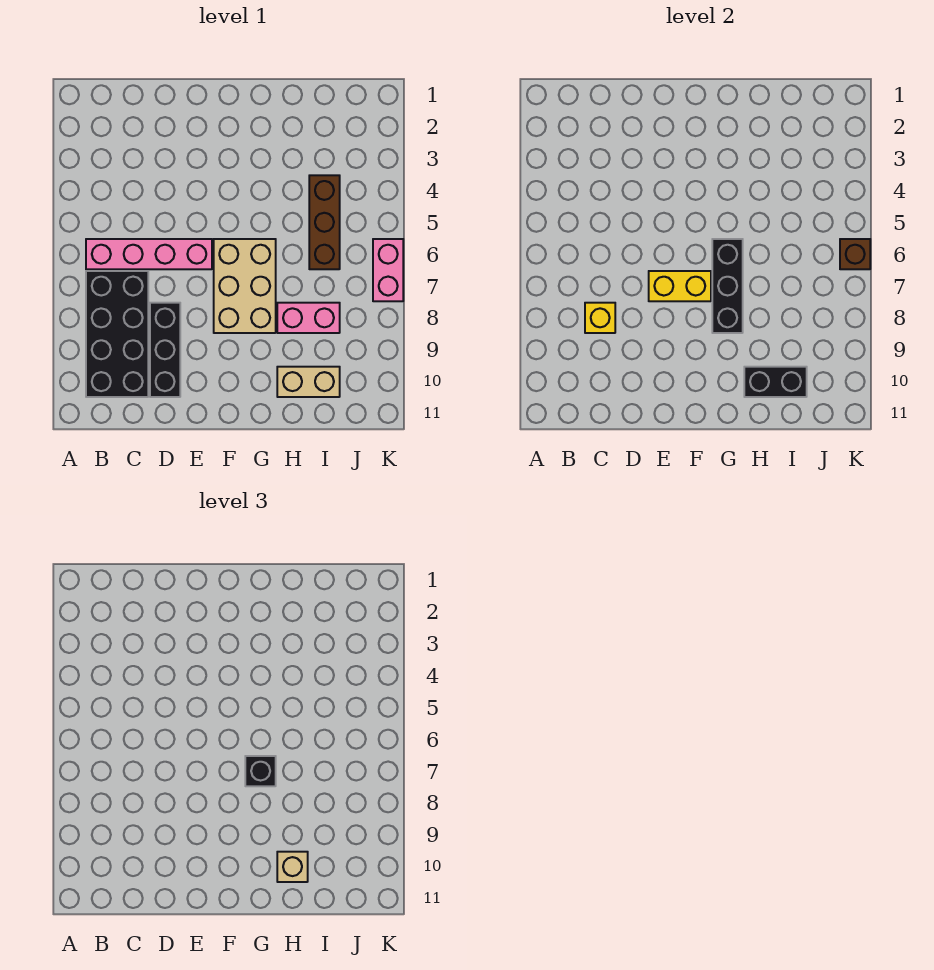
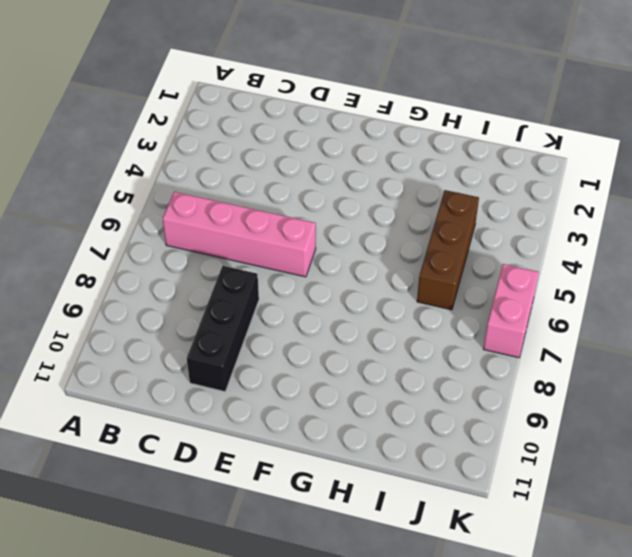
none -> black brick B7:C10 level 1
none -> tan brick F6:G8 level 1
none -> pink brick H8:I8 level 1

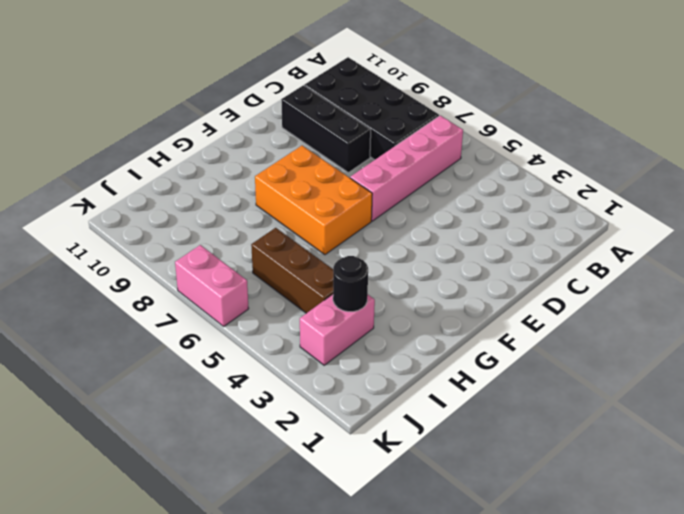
orange brick F6:G8 level 1 -> tan brick F6:G8 level 1
pink brick I3:J3 level 1 -> pink brick H8:I8 level 1
black round brick I3 level 2 -> none
none -> tan brick H10:I10 level 1
none -> yellow brick C8 level 2
none -> yellow brick E7:F7 level 2

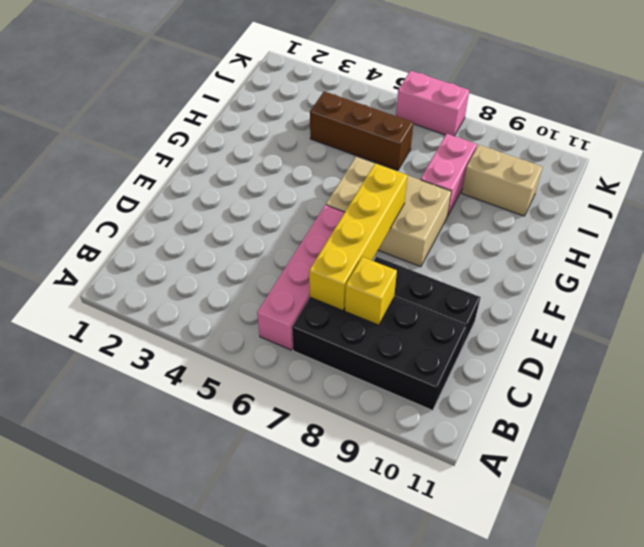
yellow brick C7:F7 level 2 -> yellow brick E7:F7 level 2
tan brick I9:I10 level 1 -> tan brick H10:I10 level 1
none -> black brick G6:G8 level 2
none -> black brick H10:I10 level 2
none -> brown brick K6 level 2

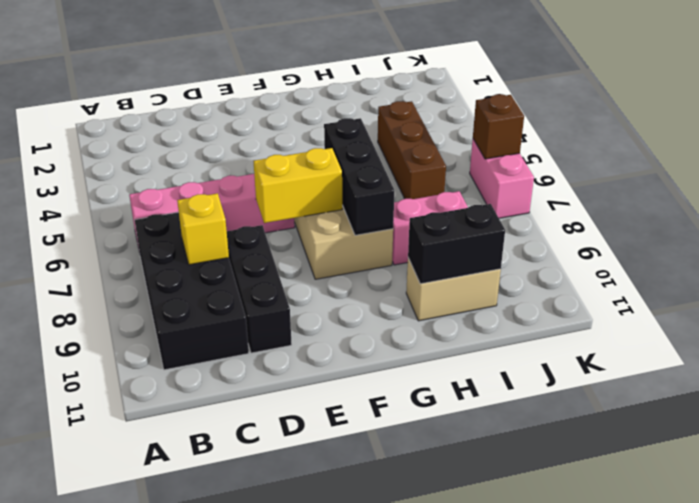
none -> black brick G7 level 3
none -> tan brick H10 level 3

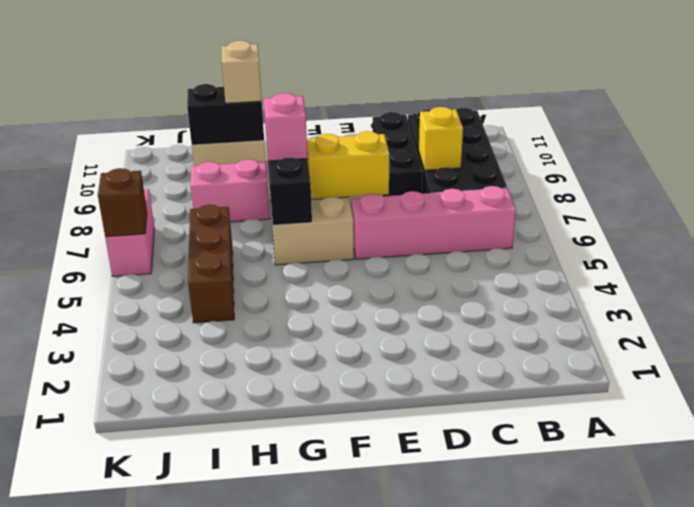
pink brick G7 level 3 -> black brick G7 level 3

